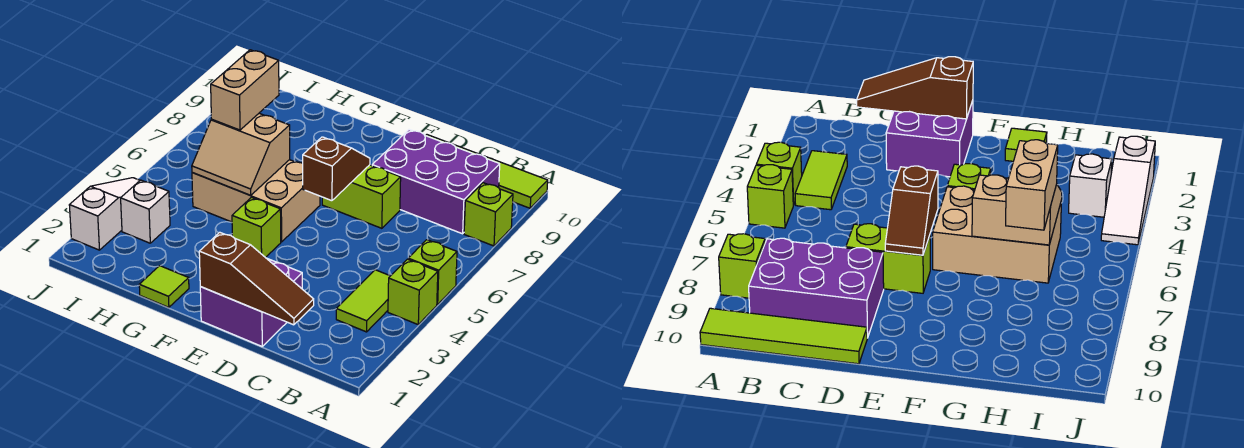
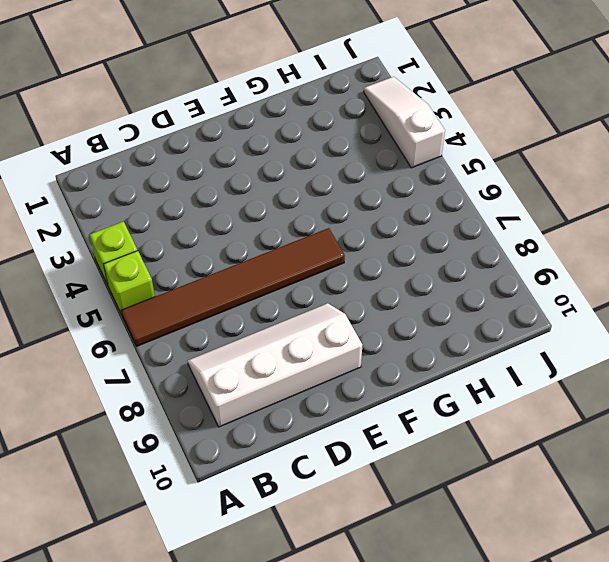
brown tile A6:F6 level 1 -> tan brick F5:H6 level 1
white slope B8:E9 level 1 top 9 -> purple brick B8:D9 level 1
white slope J2:J4 level 1 top 4 -> white slope J2:J4 level 1 top 2
none -> lime brick A8 level 1
none -> lime tile A10:D10 level 1
none -> lime tile B3:B4 level 1

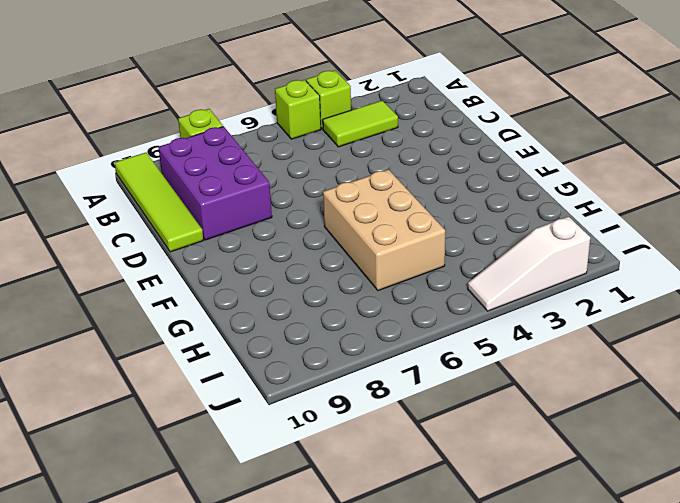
none -> purple brick D1:E2 level 1
none -> lime brick D7:E7 level 1
none -> lime brick F4 level 1

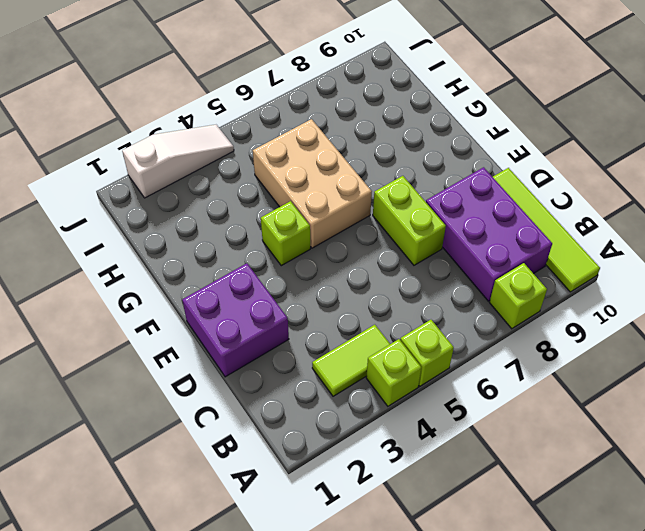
none -> lime tile G1 level 1
none -> white brick I3 level 1
none -> brown slope C1:E1 level 2 top E

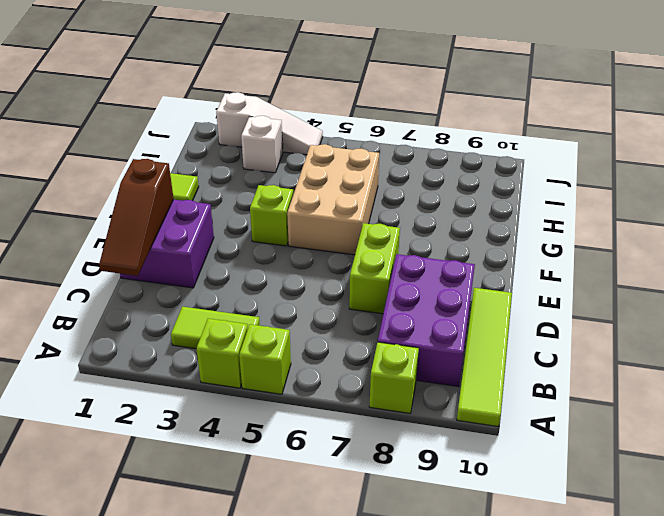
none -> brown slope E6:E7 level 2 top 6
none -> tan slope G5:H6 level 2 top 6
none -> tan brick H6:H7 level 3

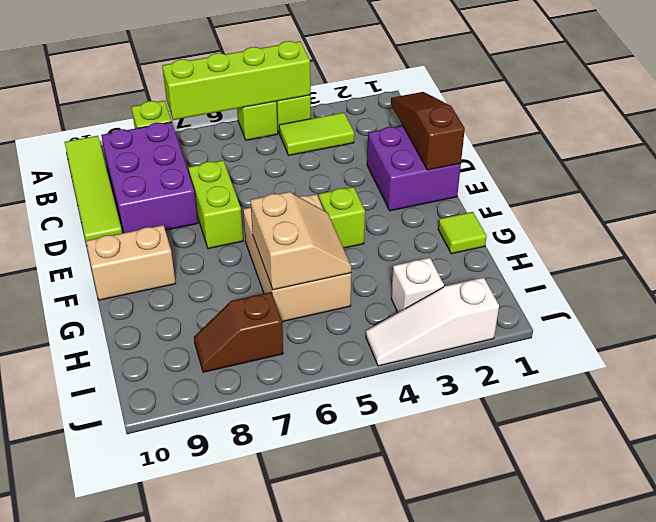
lime brick A4:A7 level 2 -> none
tan brick F9:F10 level 1 -> tan brick H6:H7 level 3
brown slope I7:I8 level 1 top 7 -> brown slope E6:E7 level 2 top 6

